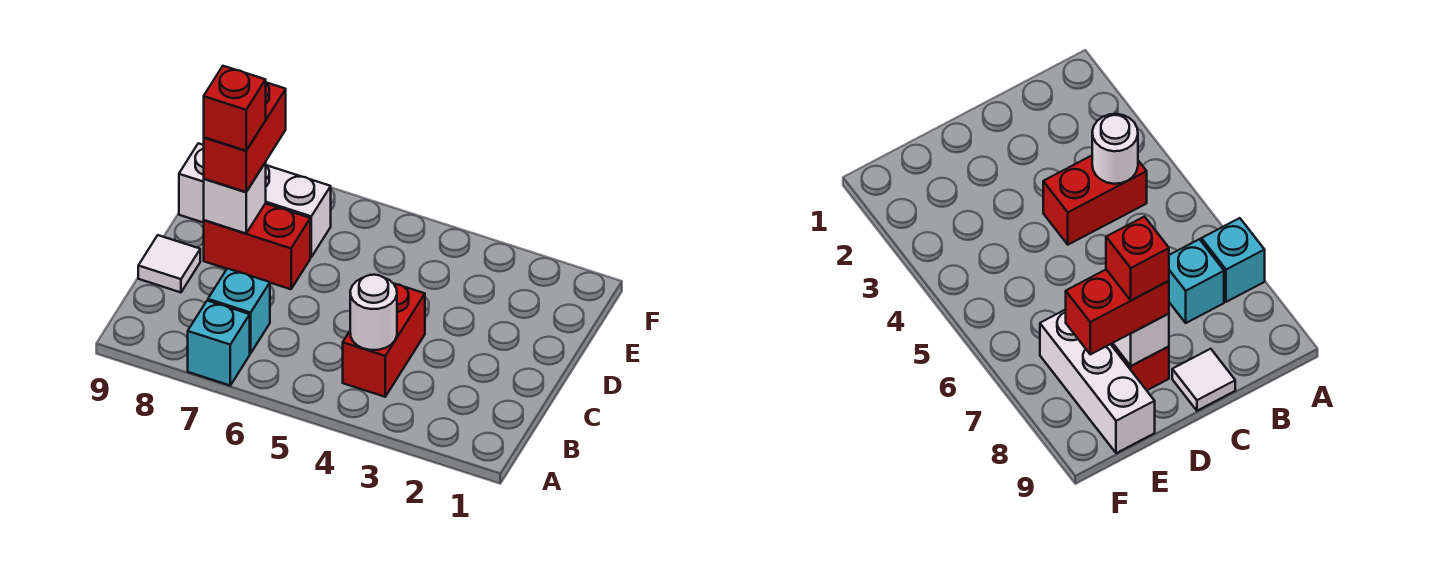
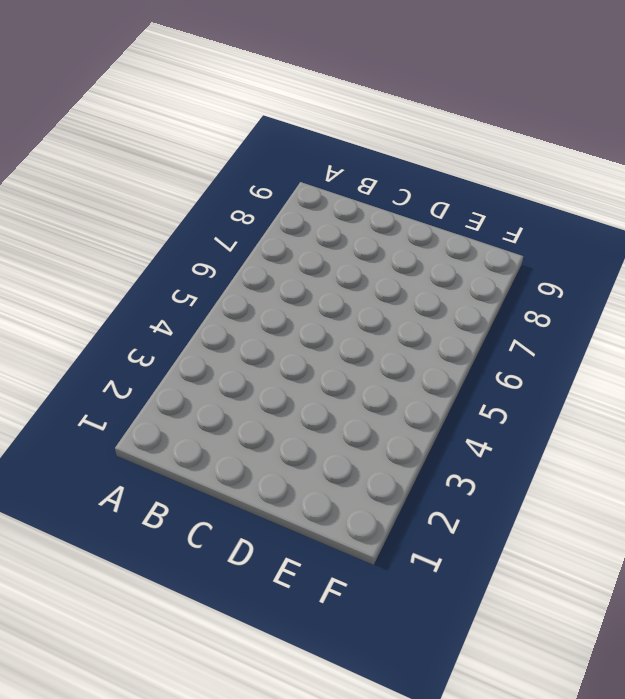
none -> cyan brick A7 level 1
none -> red brick B4:C4 level 1

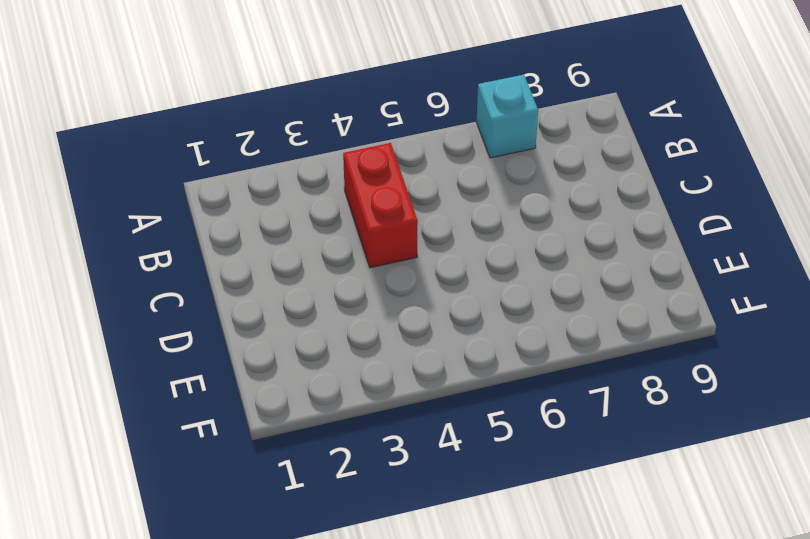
none -> cyan brick B7 level 1
none -> white tile C9 level 1

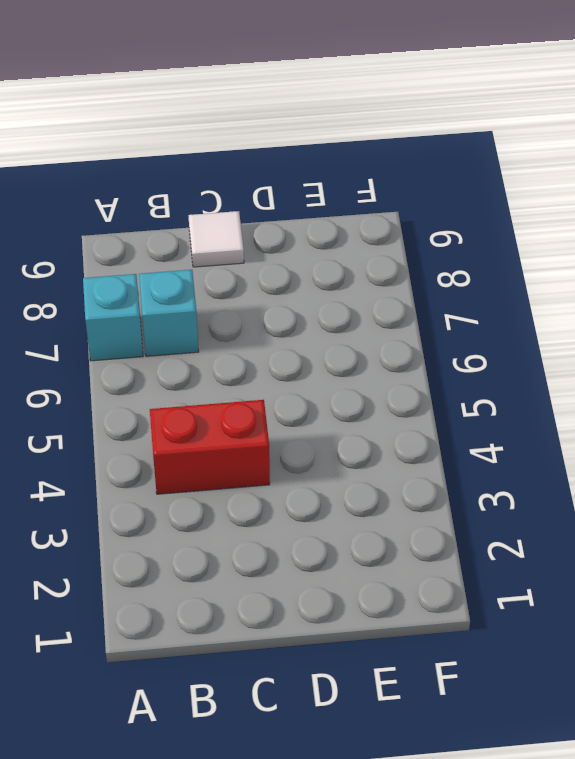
none -> red brick D7:D8 level 1
none -> white brick E7:E9 level 1

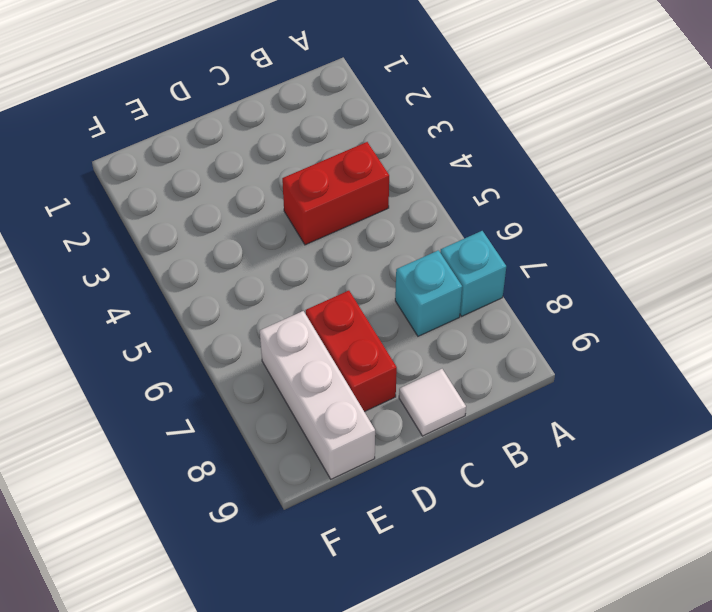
none -> white round brick B4 level 2
none -> white brick D8 level 2

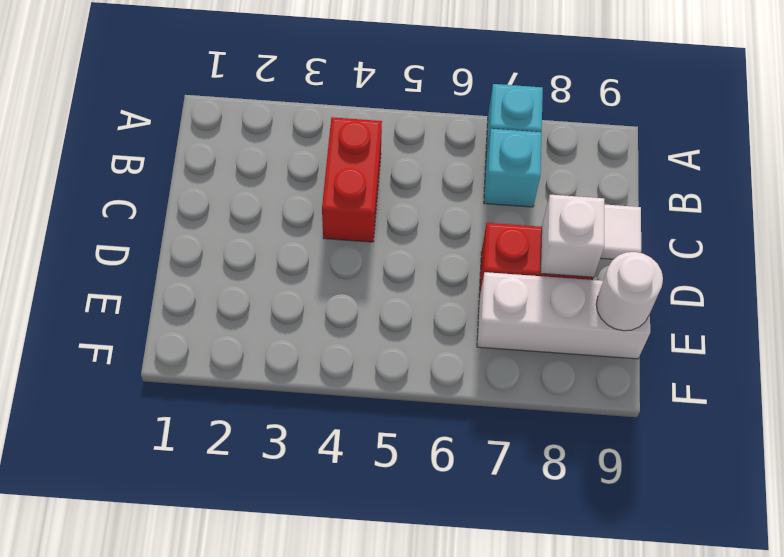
white round brick E9 level 2 -> white round brick B4 level 2
none -> red brick D8:E8 level 3
none -> red brick D8 level 4

